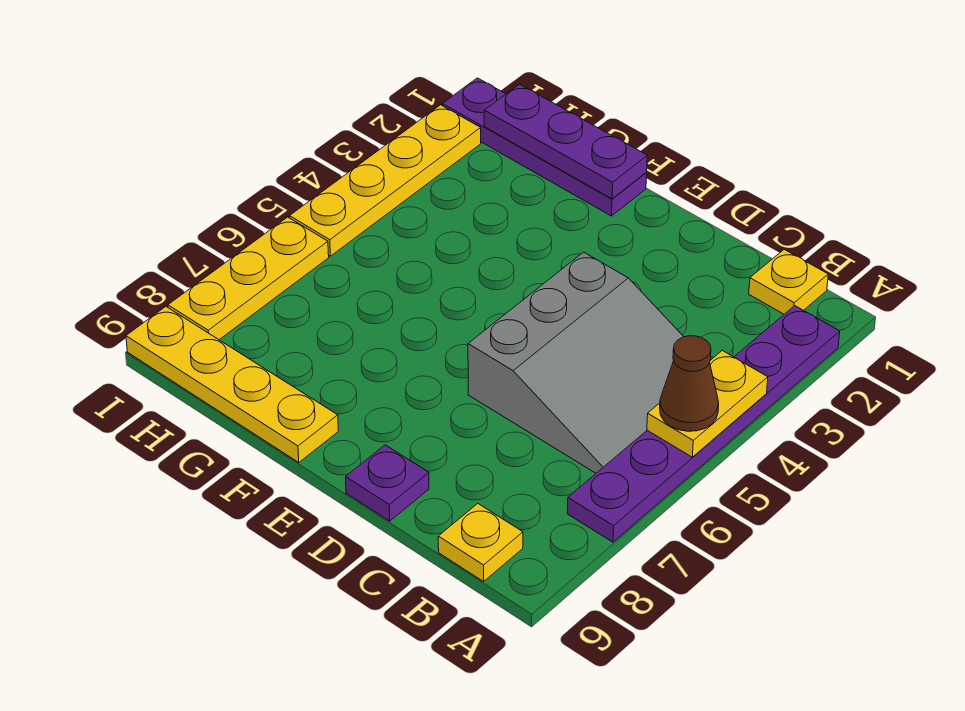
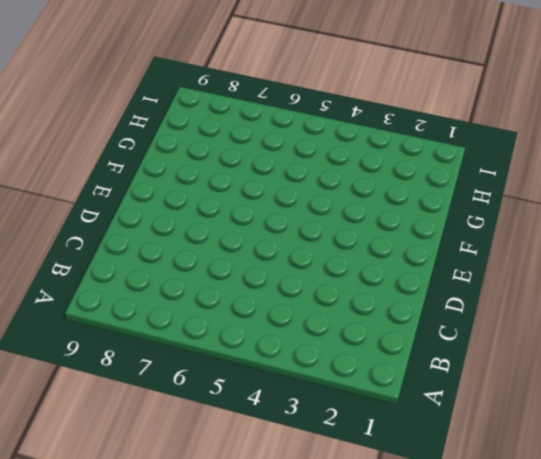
none -> purple plate A2:A7 level 1
none -> yellow plate B1 level 1
none -> grey slope B4:D6 level 1 top D

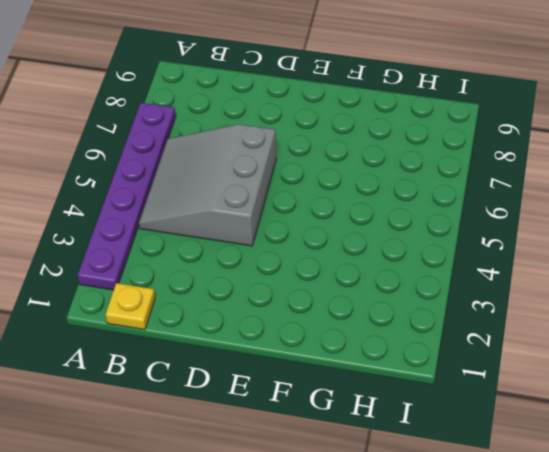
none -> yellow plate B9 level 1
none -> purple plate D9 level 1
none -> purple plate F1:I1 level 1

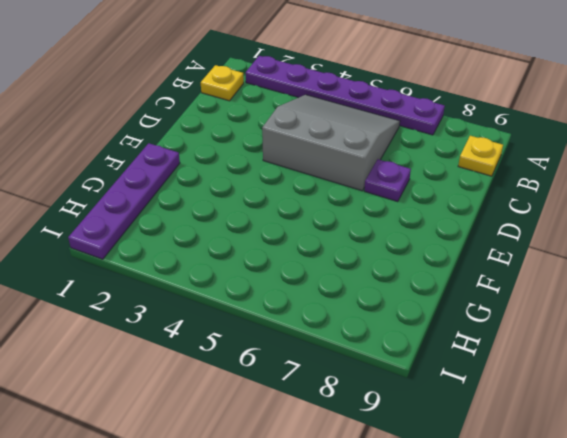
purple plate D7 level 1 -> purple plate D9 level 1
none -> yellow plate F9:I9 level 1
none -> yellow plate I2:I5 level 1
none -> yellow plate I6:I8 level 1

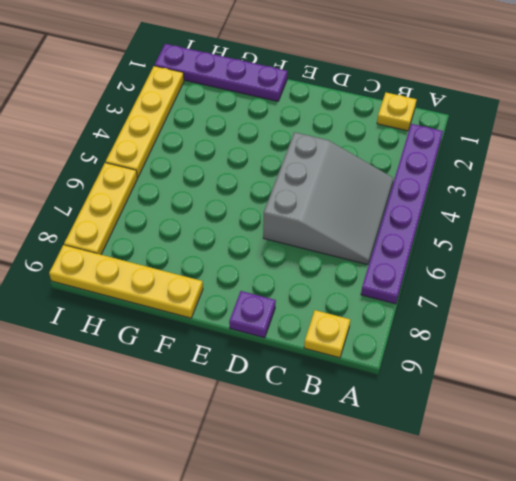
none -> yellow plate A4:A5 level 2
none -> purple plate F1:H1 level 2
none -> brown cone A5 level 3

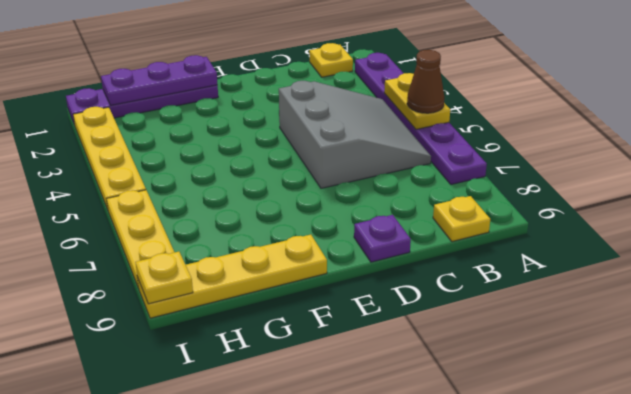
yellow plate I9 level 2 -> none

